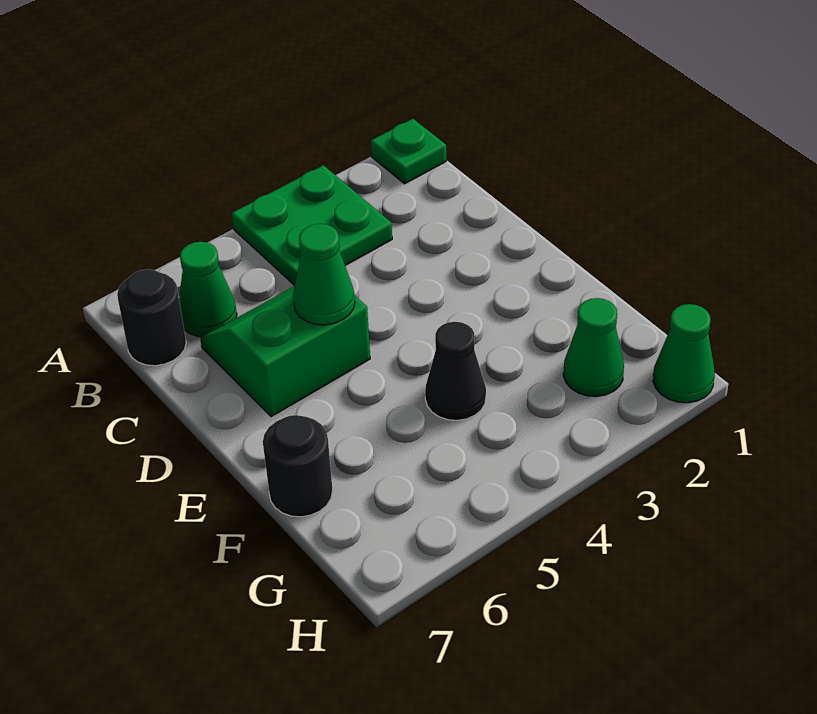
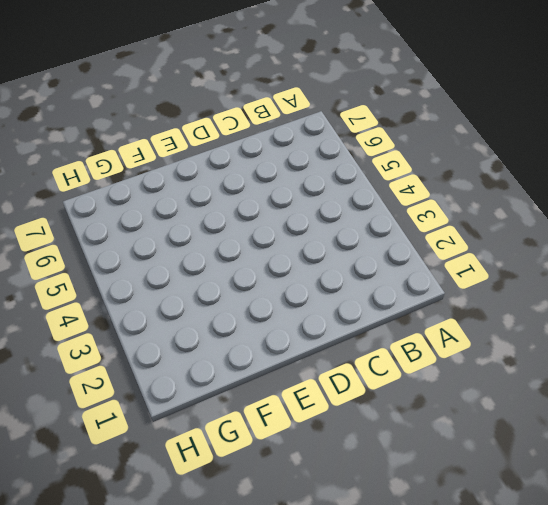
none -> green plate A1 level 1
none -> green plate A3:B4 level 1

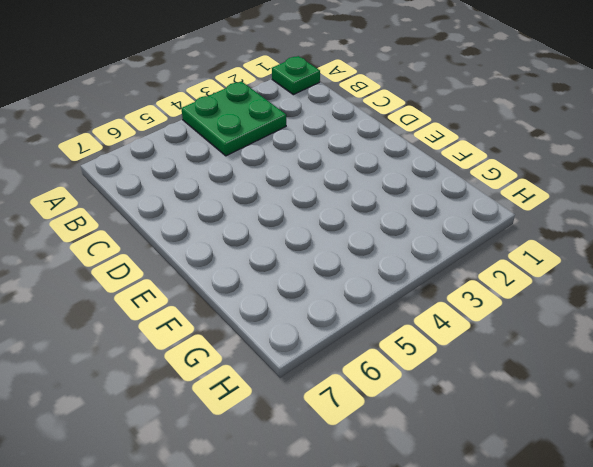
none -> green cone B6 level 1
none -> black round brick B7 level 1

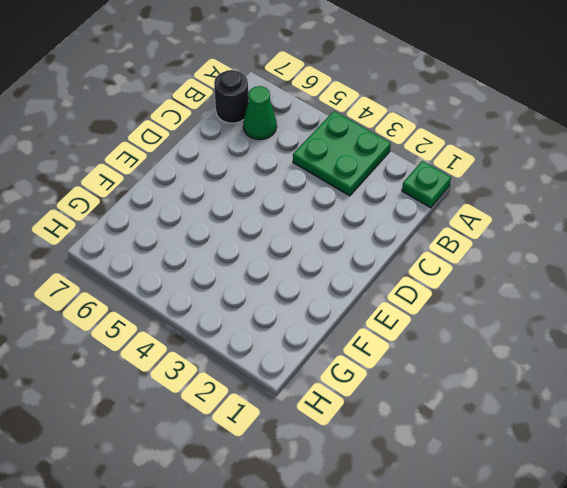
none -> green slope C5:D6 level 1 top D
none -> black cone F4 level 1

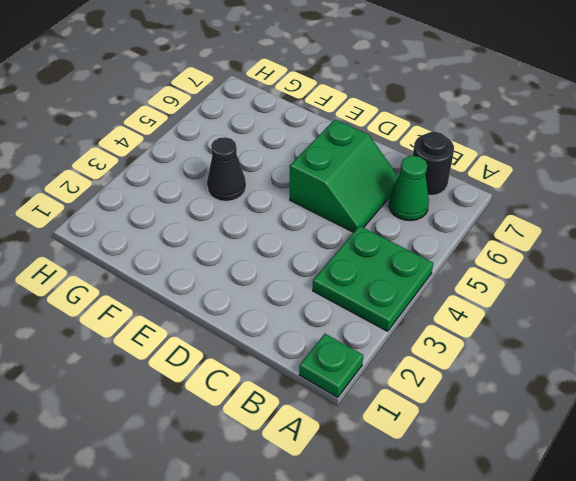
none -> black round brick F7 level 1
none -> green cone G2 level 1

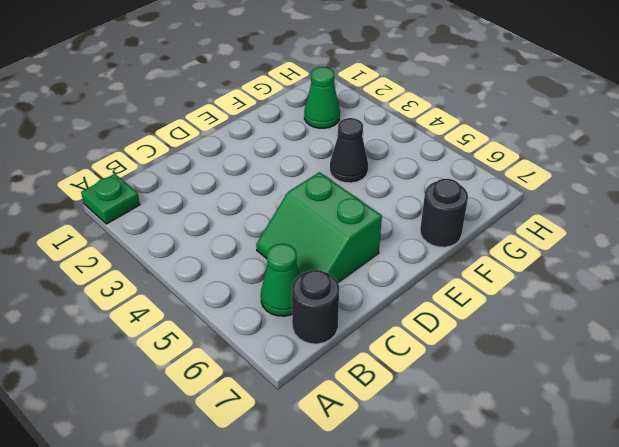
none -> green plate A3:B4 level 1
none -> green cone H1 level 1

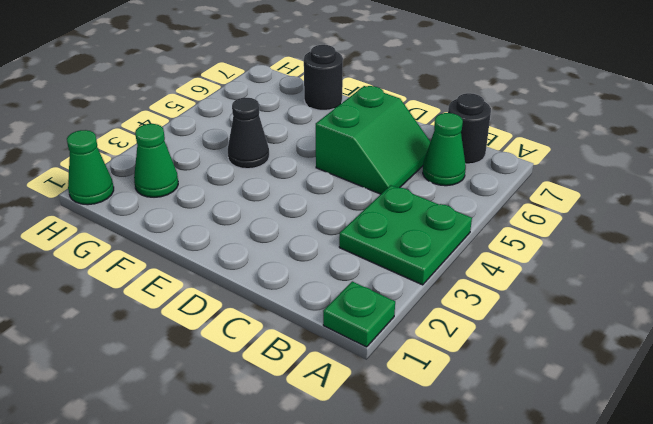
none -> green cone D5 level 2

